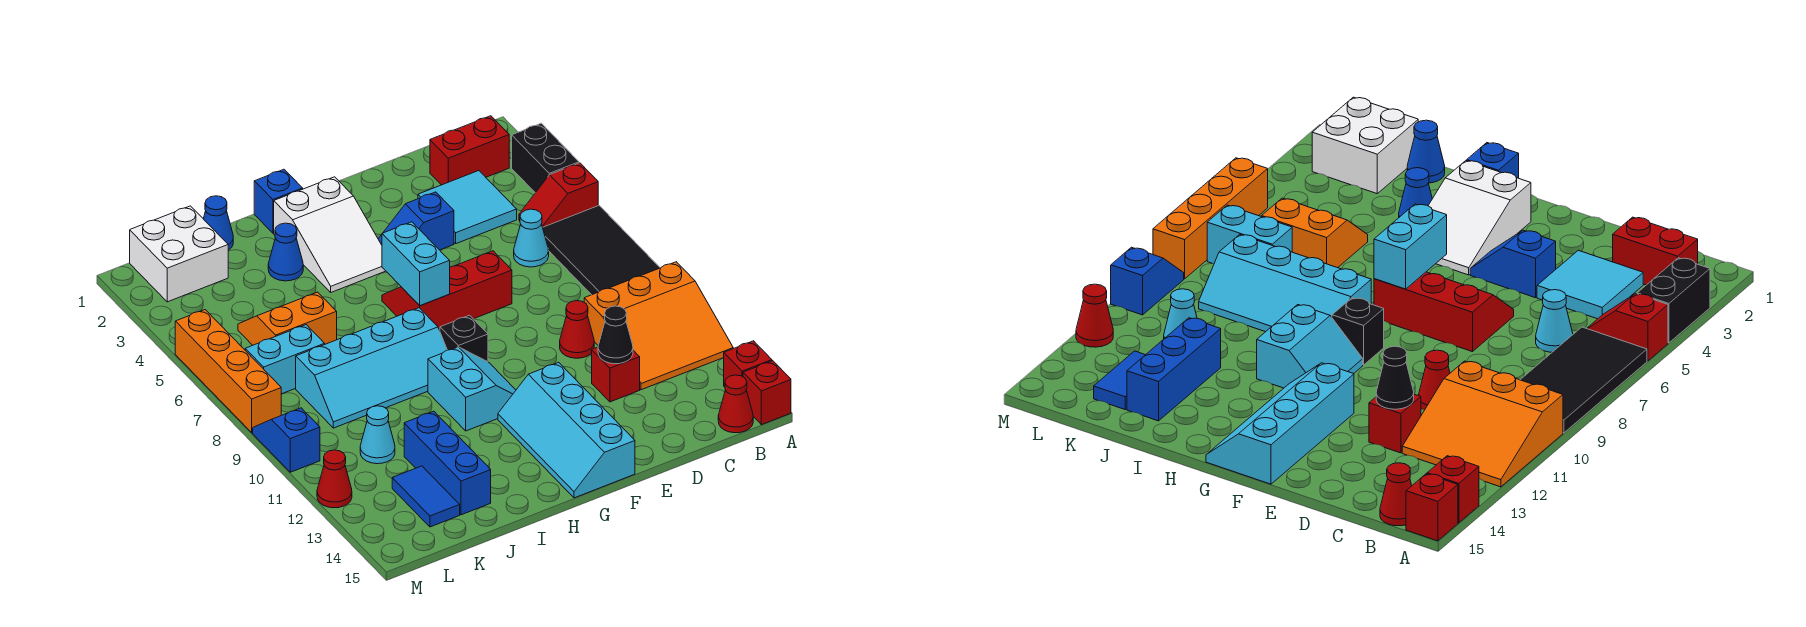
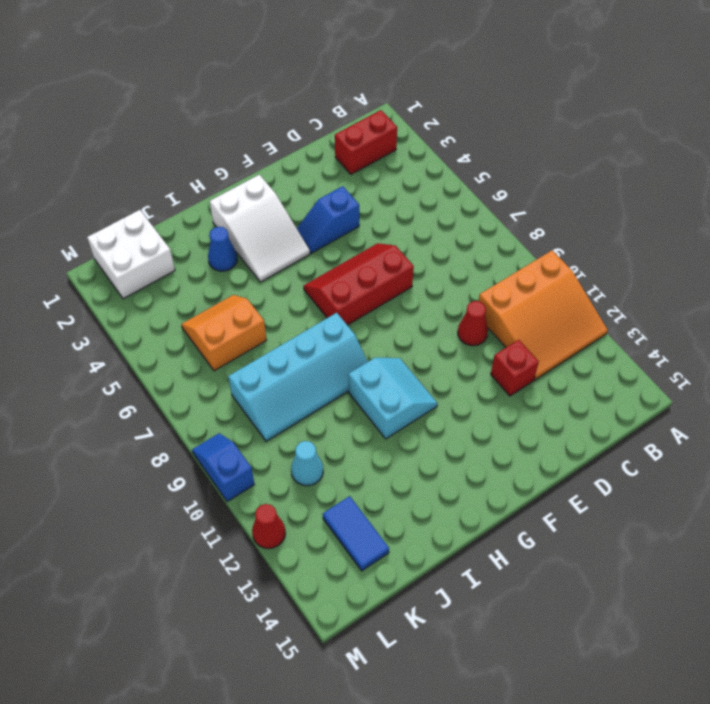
none -> black brick A3:A4 level 1
none -> red slope A5:B5 level 1 top A
none -> black tile A6:B9 level 1
none -> red brick A14 level 1

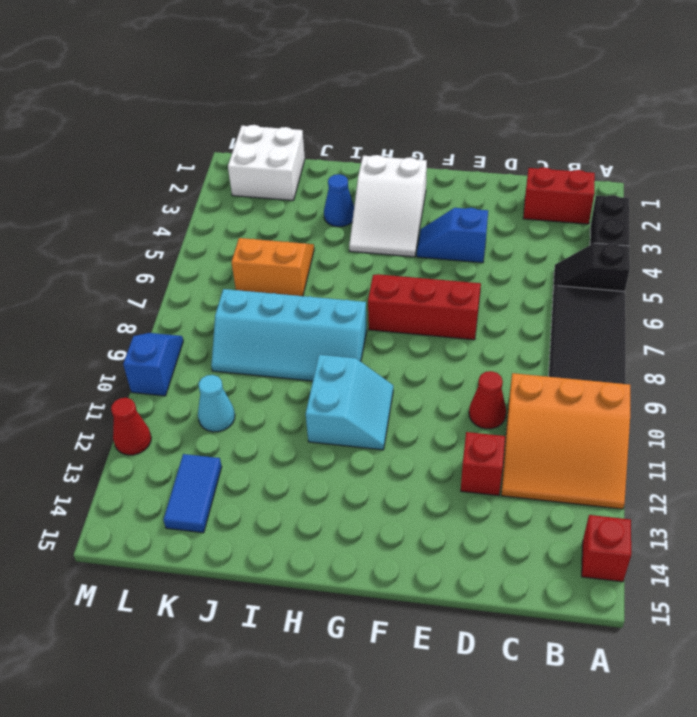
black slope A5:B5 level 1 top A -> red slope A5:B5 level 1 top A
none -> red brick A15 level 1
none -> red cone B15 level 1
none -> cyan tile C3:D4 level 1
none -> cyan cone C6 level 1

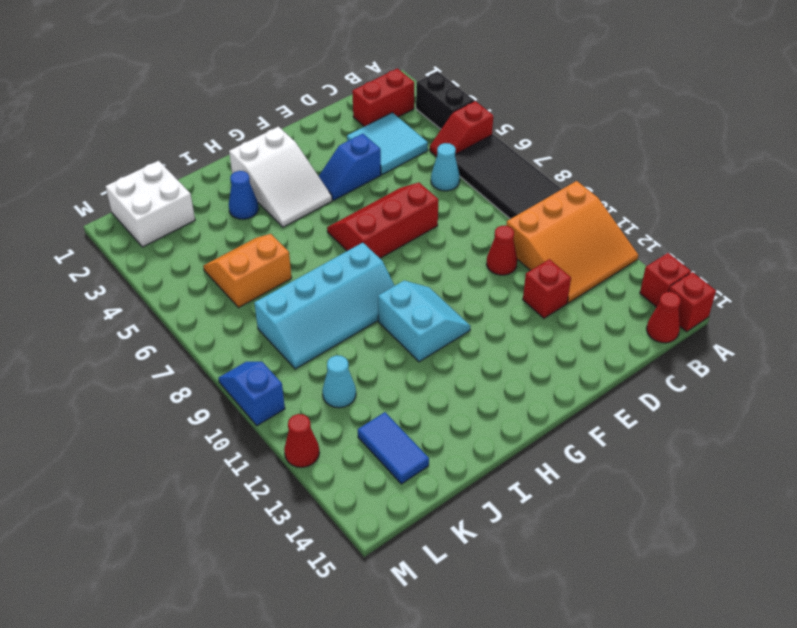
none -> cyan slope F12:G15 level 1 top F
none -> black brick G9 level 1
none -> blue brick H1 level 1
none -> blue cone J1 level 1

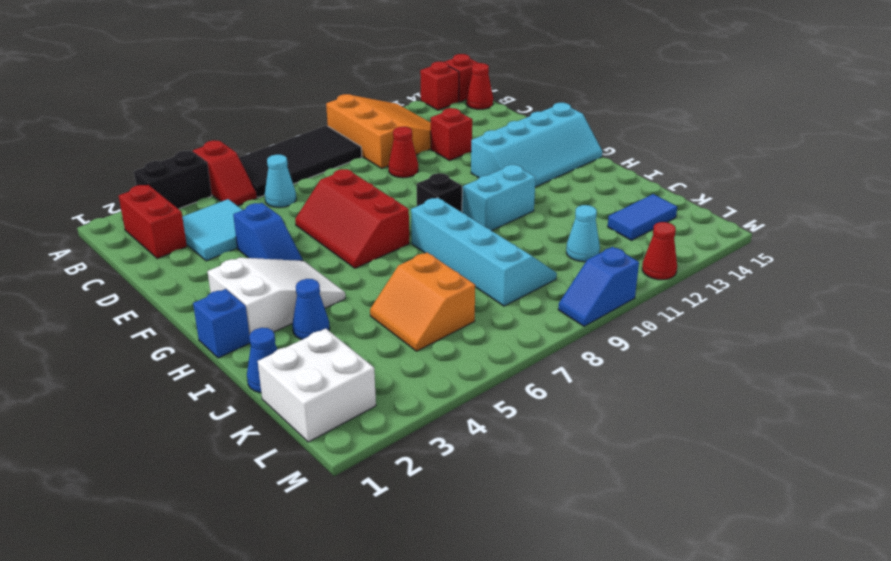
none -> blue brick J12:J14 level 1
none -> cyan brick K7:L7 level 1
none -> orange brick M5:M8 level 1
none -> black cone D12 level 2

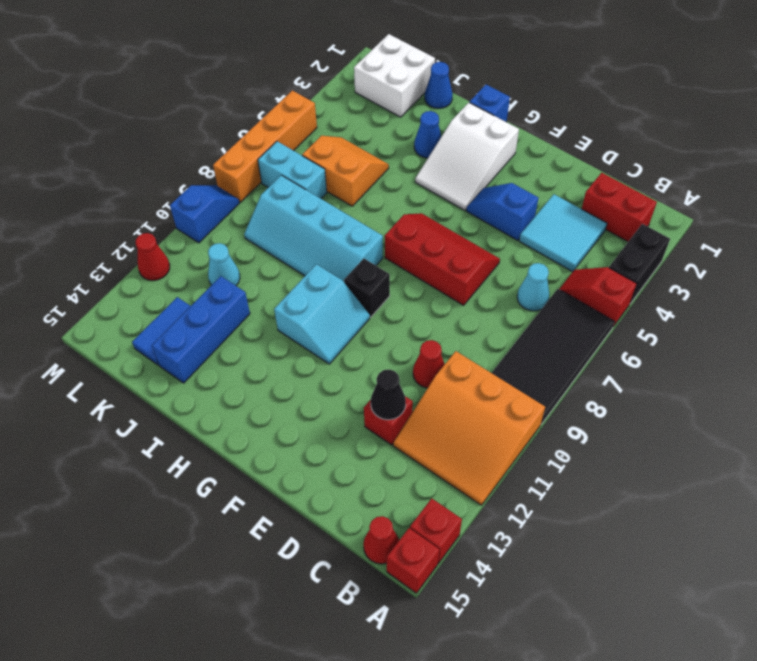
none -> cyan slope F12:G15 level 1 top F
none -> cyan brick G6:G7 level 2

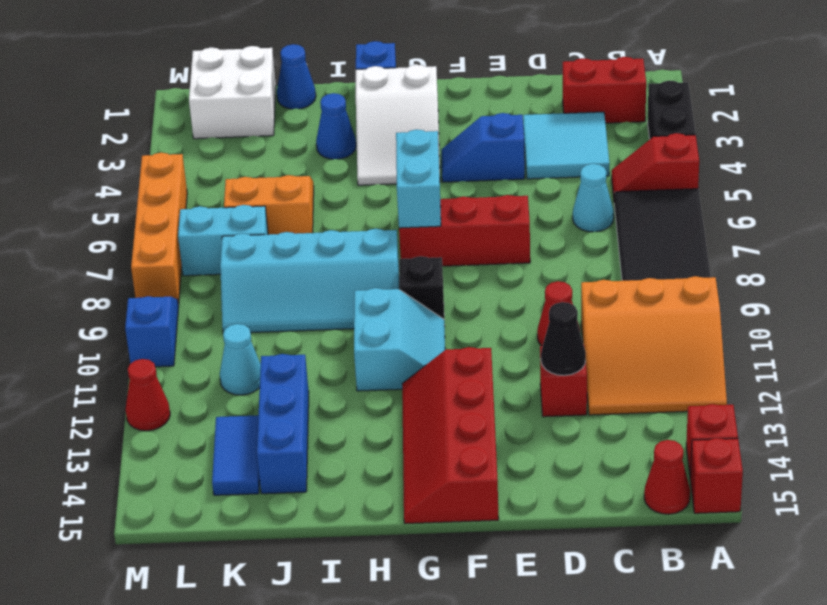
red slope F12:G15 level 1 top F -> cyan slope F12:G15 level 1 top F

